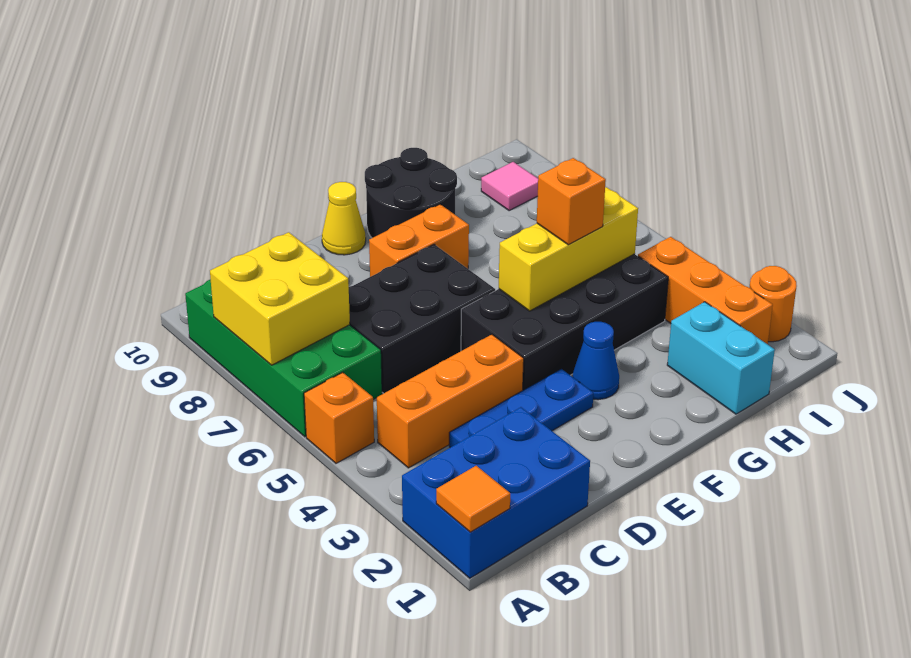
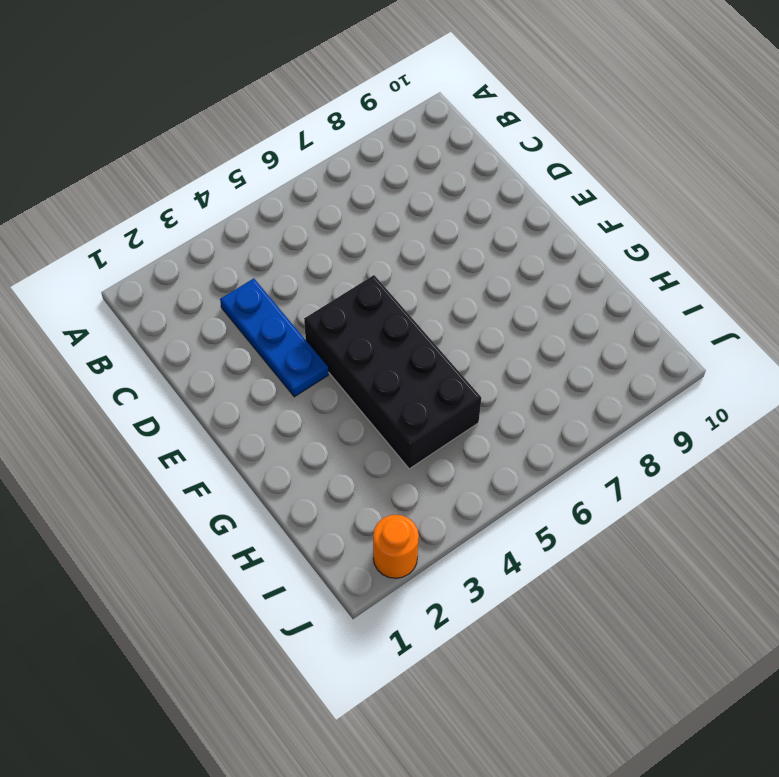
none -> blue brick A1:C2 level 1
none -> orange brick A5 level 1
none -> green brick A6:B9 level 1

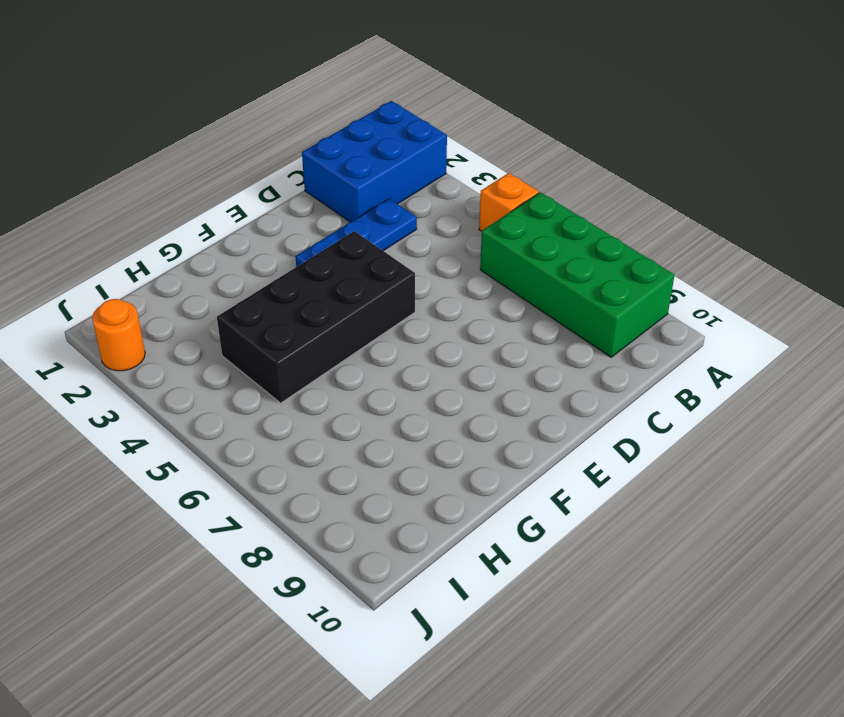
none -> orange brick B4:D4 level 1
none -> black brick C6:E7 level 1
none -> orange brick E8:F8 level 1

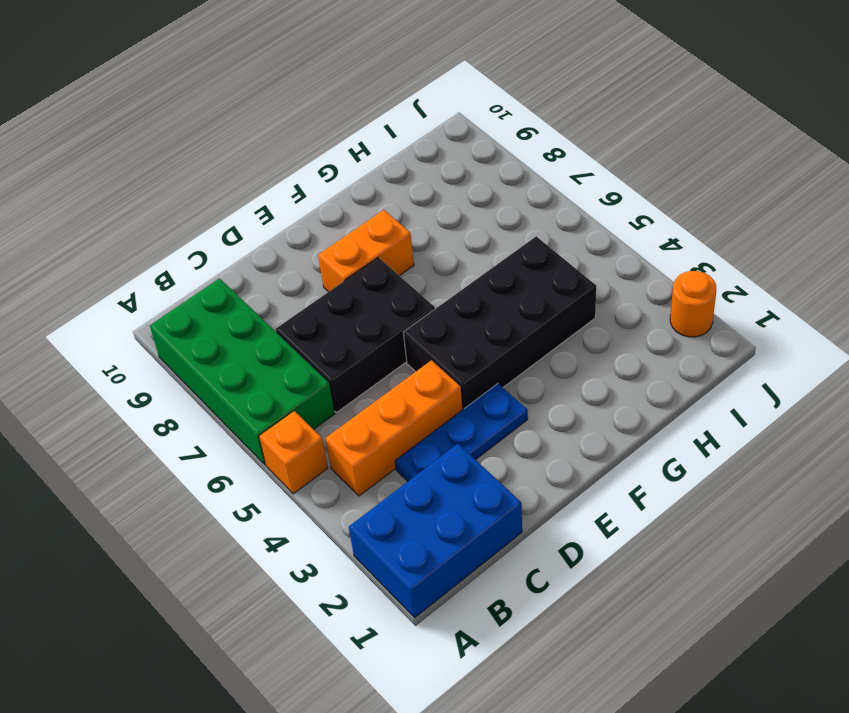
none -> yellow cone E10 level 1
none -> blue cone F3 level 1
none -> black round brick F9:G10 level 1

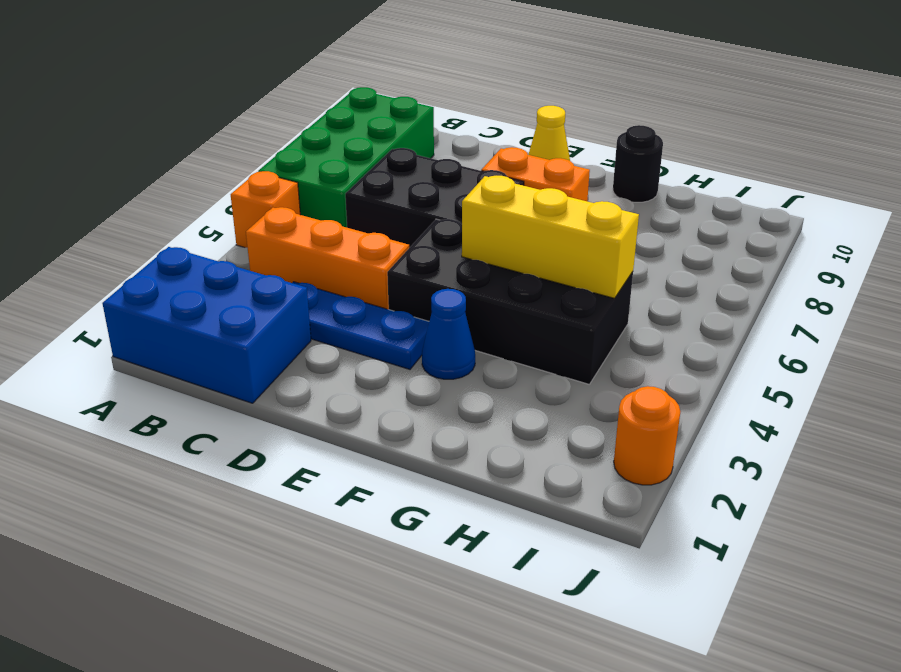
black round brick G10 level 1 -> black round brick F9:G10 level 1
none -> cyan brick H1:H2 level 1
none -> orange brick I2:I4 level 1
none -> pink tile I9 level 1

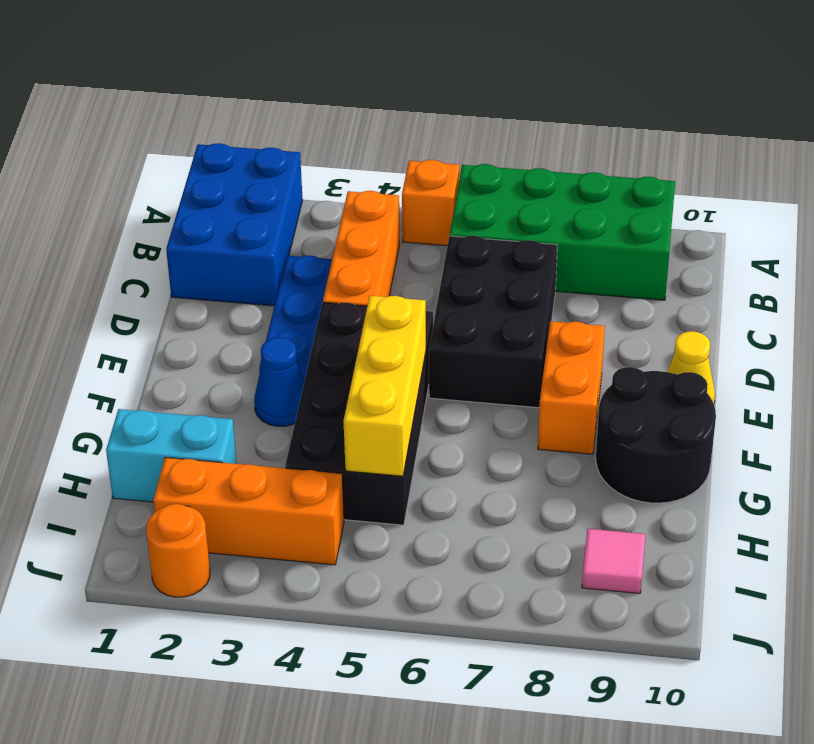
none -> orange tile A1 level 2
none -> yellow brick A7:B8 level 2
none -> orange brick G5 level 3

